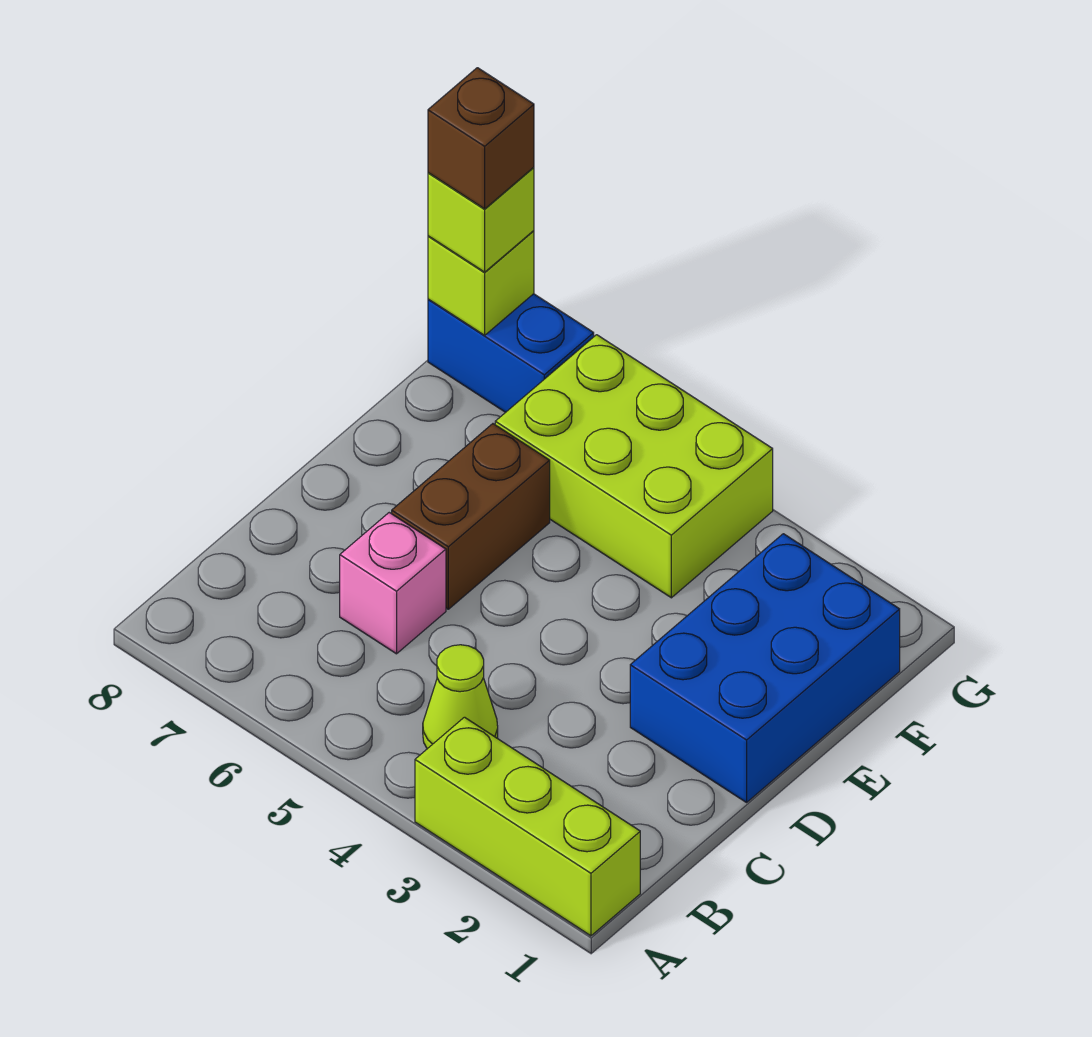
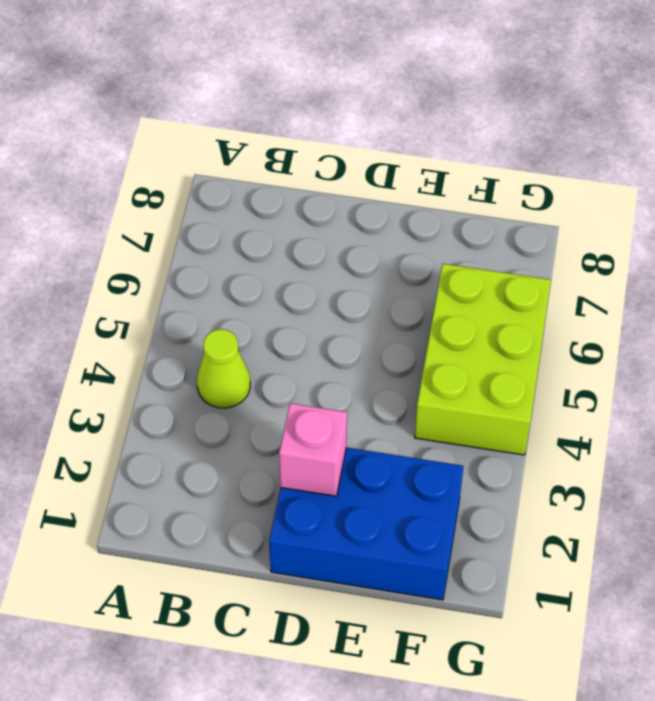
pink brick D2 level 2 -> pink brick C6 level 1
none -> lime brick A1:A3 level 1
none -> brown brick D6:E6 level 1

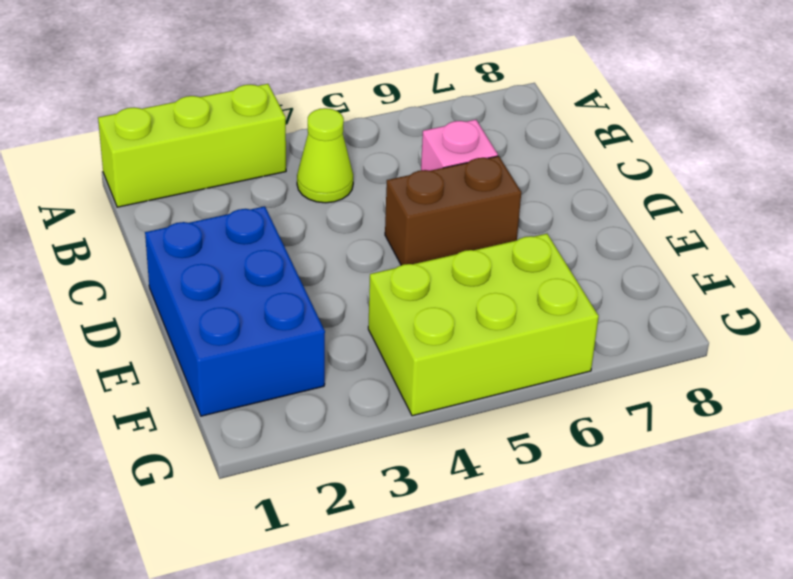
brown brick D5:D6 level 1 -> brown brick D6:E6 level 1
none -> blue brick G7:G8 level 1
none -> lime brick G8 level 2

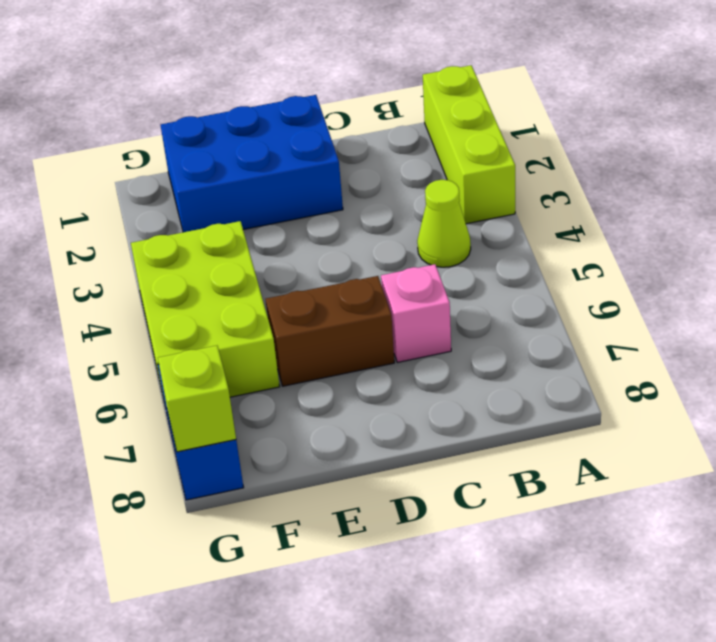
none -> lime brick G8 level 3
none -> brown brick G8 level 4

